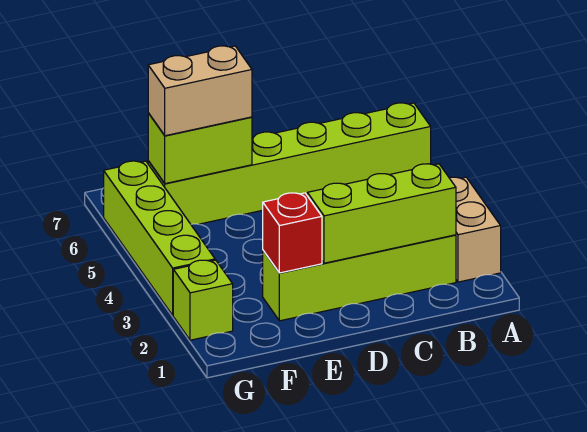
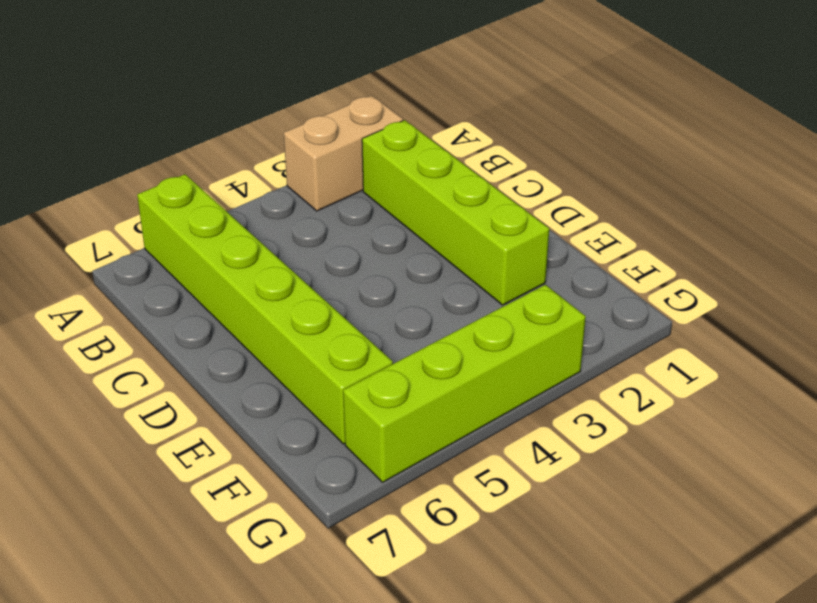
none -> lime brick G2 level 1
none -> lime brick B2:D2 level 2

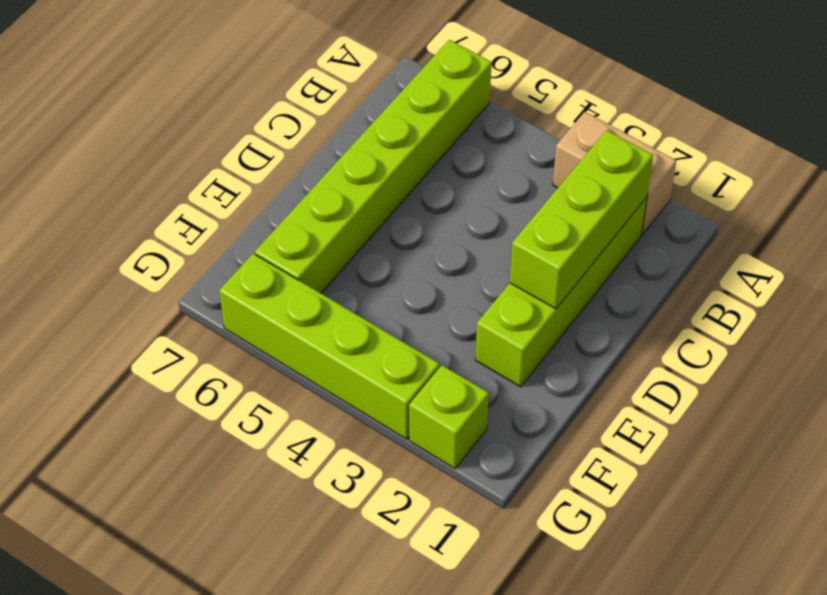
none -> red brick E2 level 2
none -> lime brick E6:F6 level 2

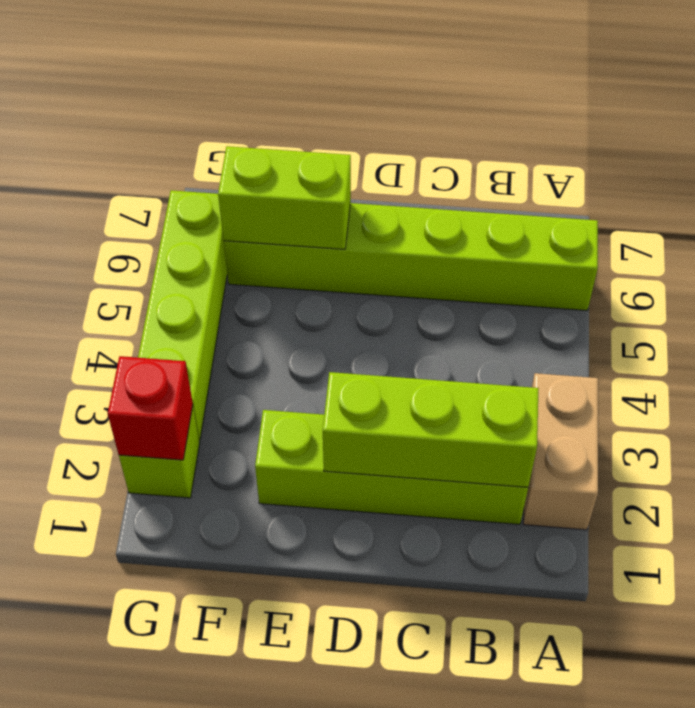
red brick G2 level 2 -> red brick E2 level 2
none -> tan brick E6:F6 level 3

